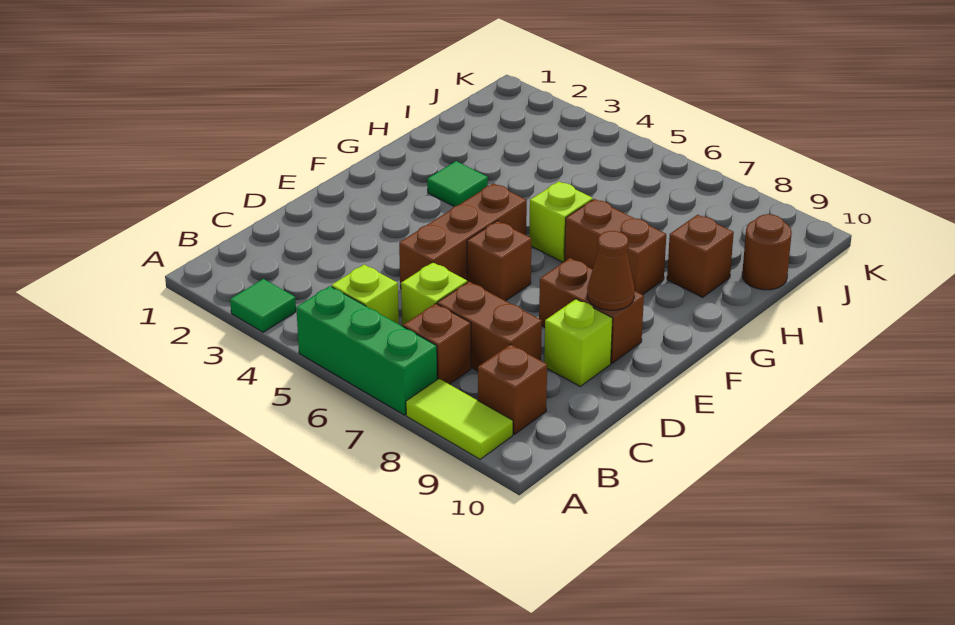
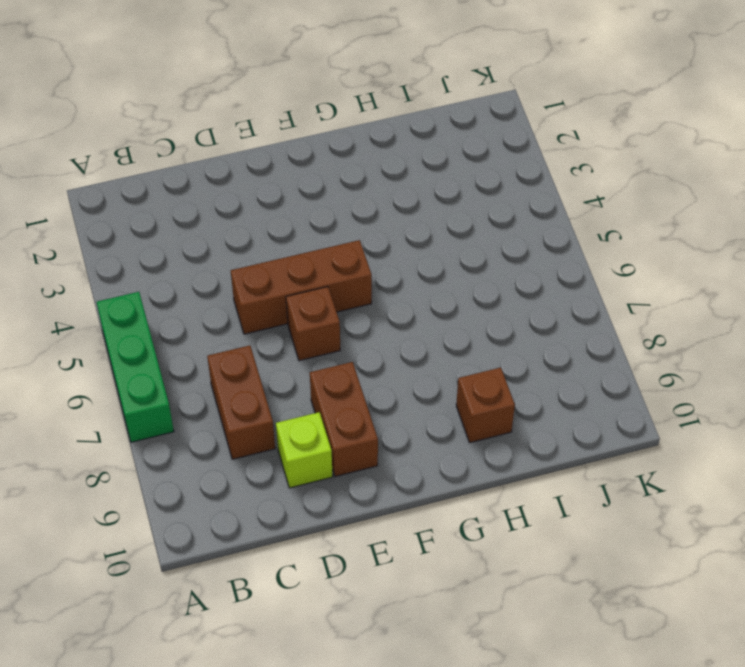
none -> green tile A3 level 1
none -> lime tile A8:A9 level 1
none -> lime brick B5 level 1

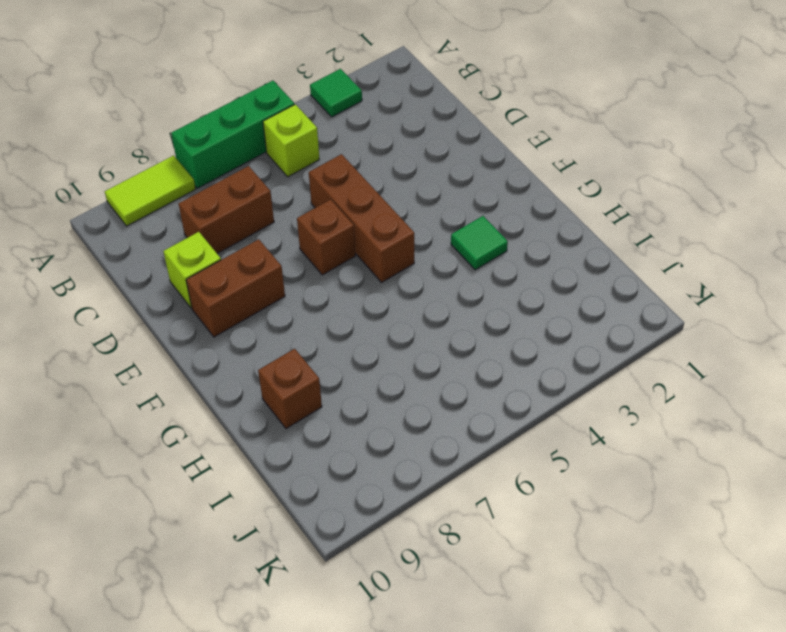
none -> brown brick B7 level 1
none -> brown brick B9 level 1
none -> lime brick C6 level 1

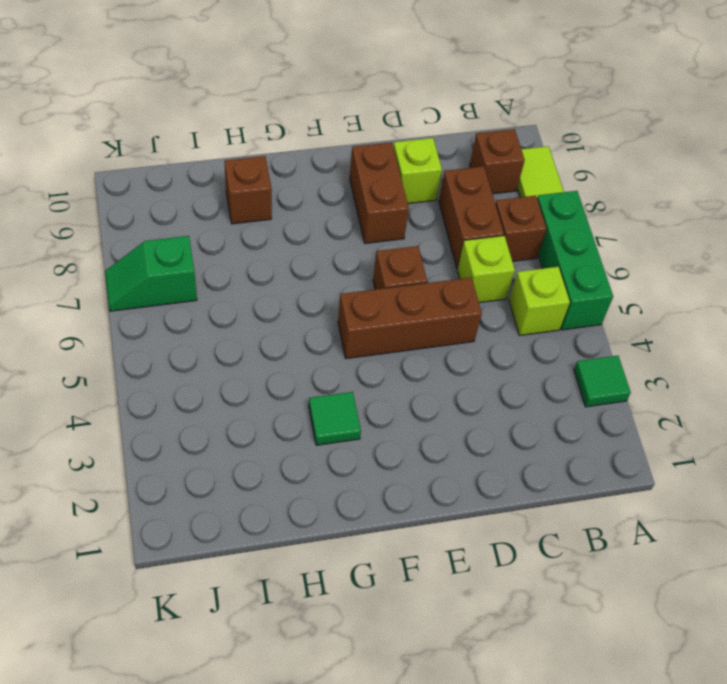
green slope J7:K7 level 1 top J -> none
none -> lime brick G6 level 1
none -> brown brick G7:G8 level 1
none -> brown round brick I10 level 1

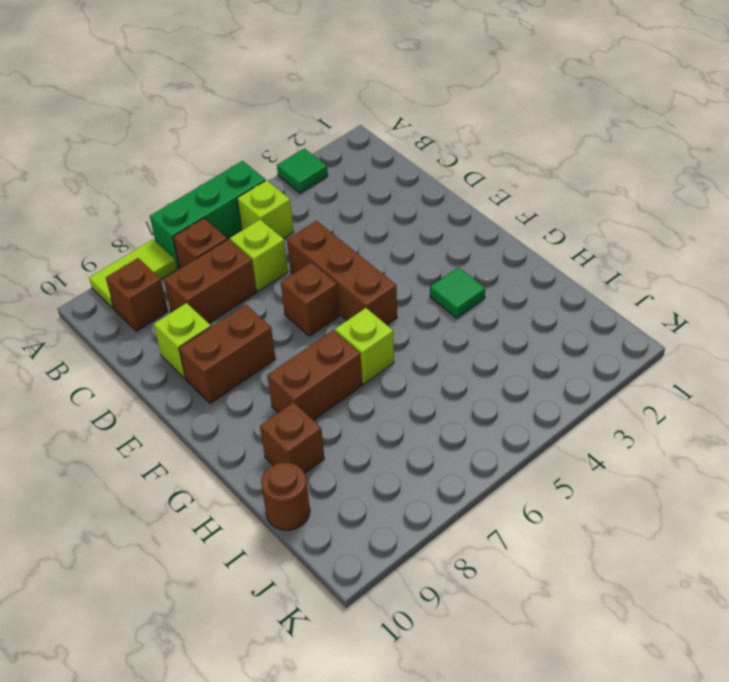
none -> brown cone E9 level 2

